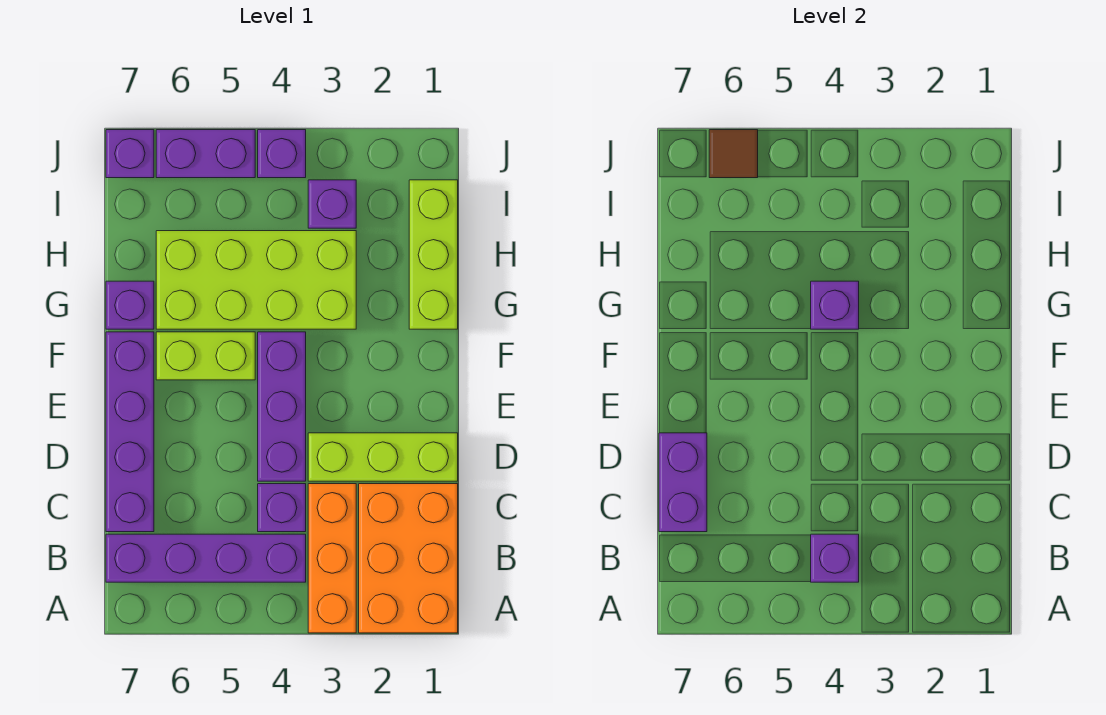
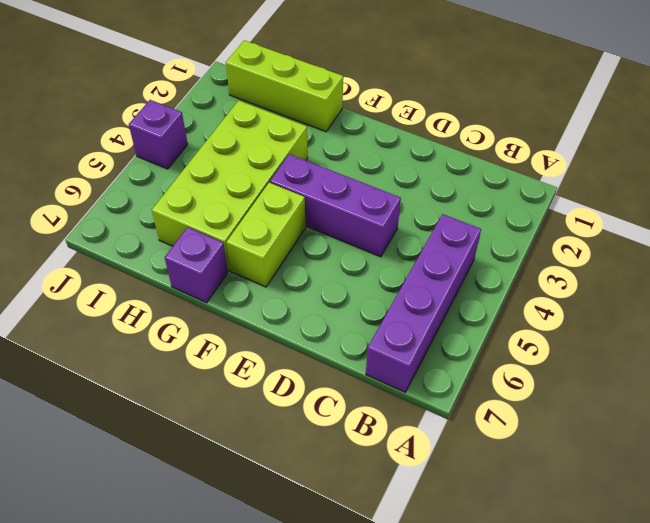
none -> orange brick A1:C2 level 1
none -> orange brick A3:C3 level 1
none -> purple brick C4 level 1

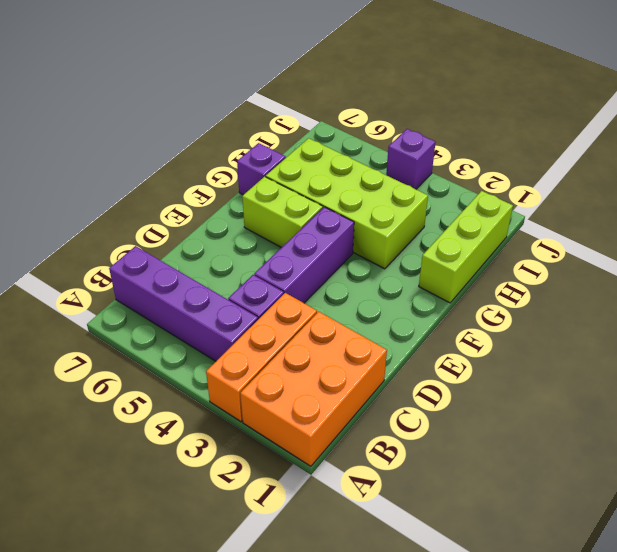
none -> purple brick C7:F7 level 1
none -> lime brick D1:D3 level 1
none -> purple brick I3 level 1

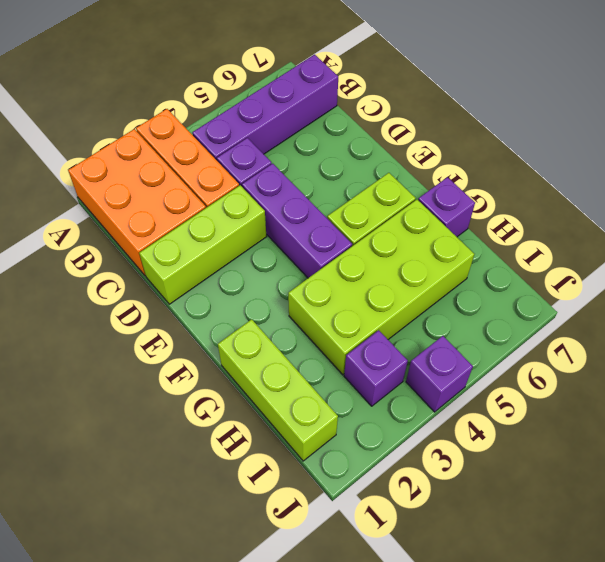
none -> purple brick C7:F7 level 1
none -> purple brick J5:J6 level 1
none -> purple brick J7 level 1

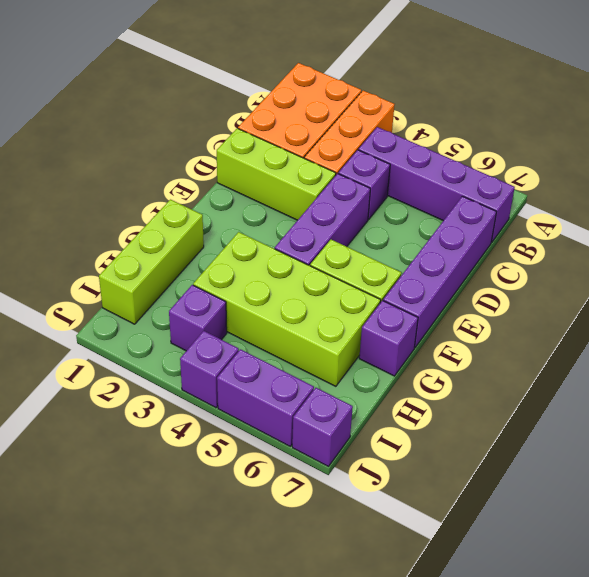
none -> purple brick B4 level 2
none -> purple brick C7:D7 level 2
none -> purple brick G4 level 2

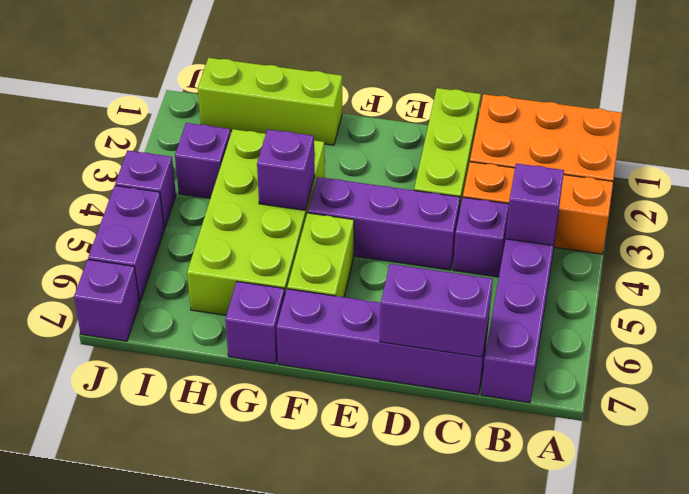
none -> brown tile J6 level 2

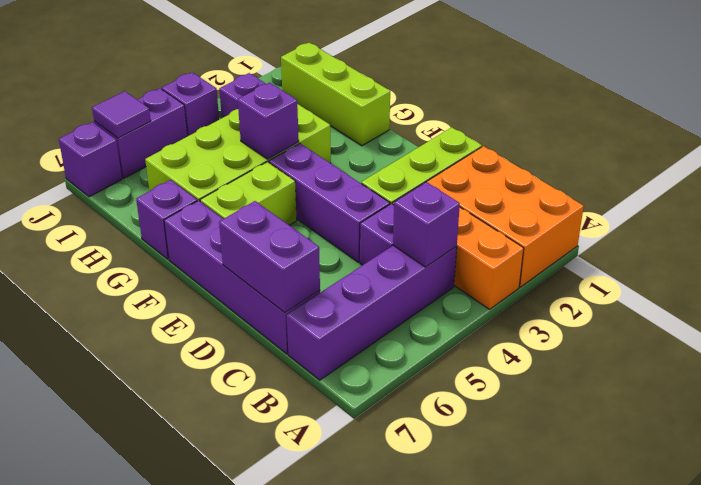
purple tile J6 level 2 -> brown tile J6 level 2

